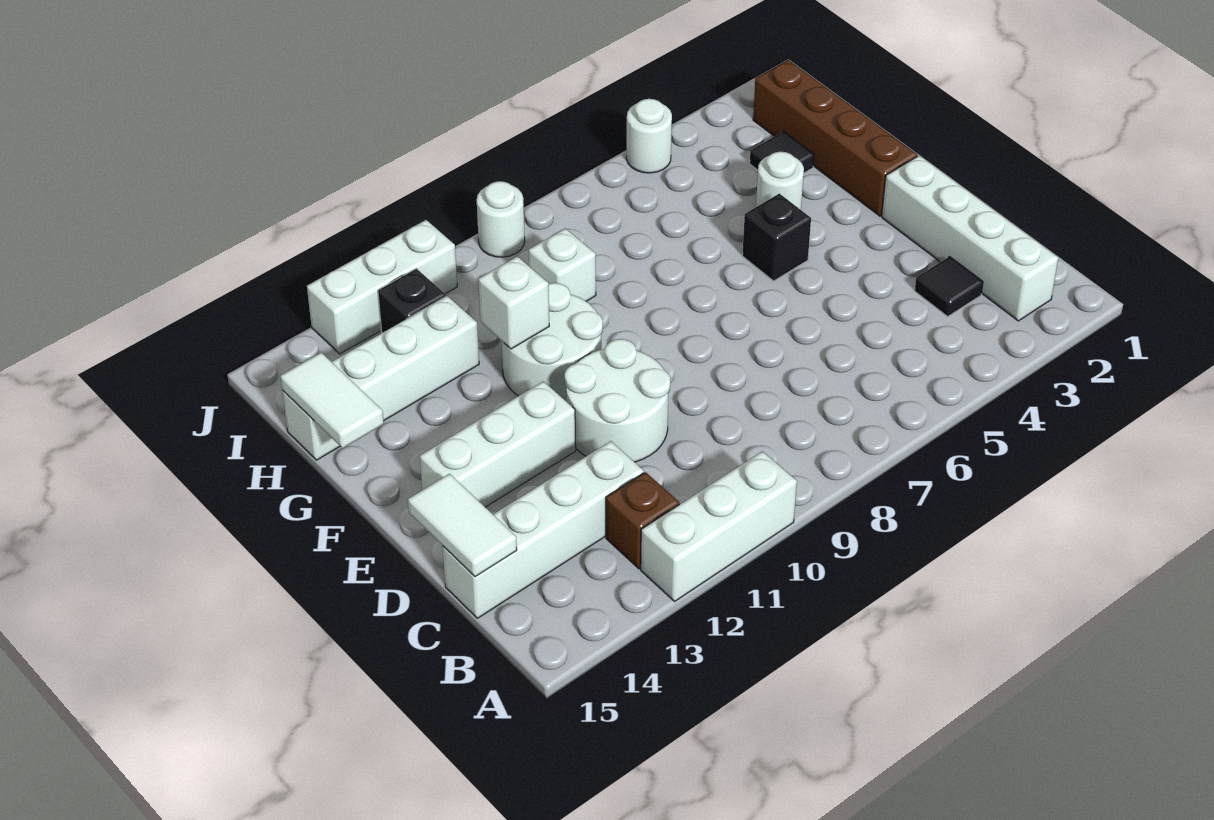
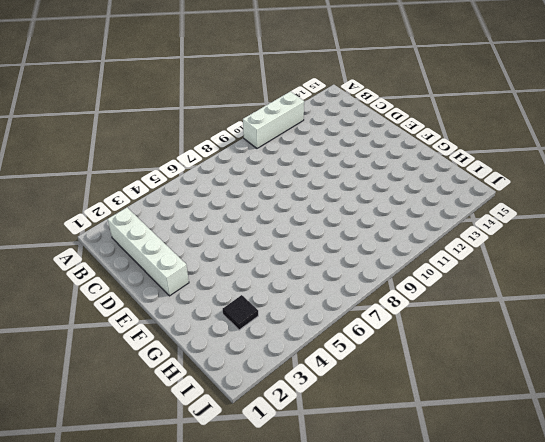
none -> brown brick B12 level 1
none -> black tile C3 level 1
none -> white brick C12:C15 level 1

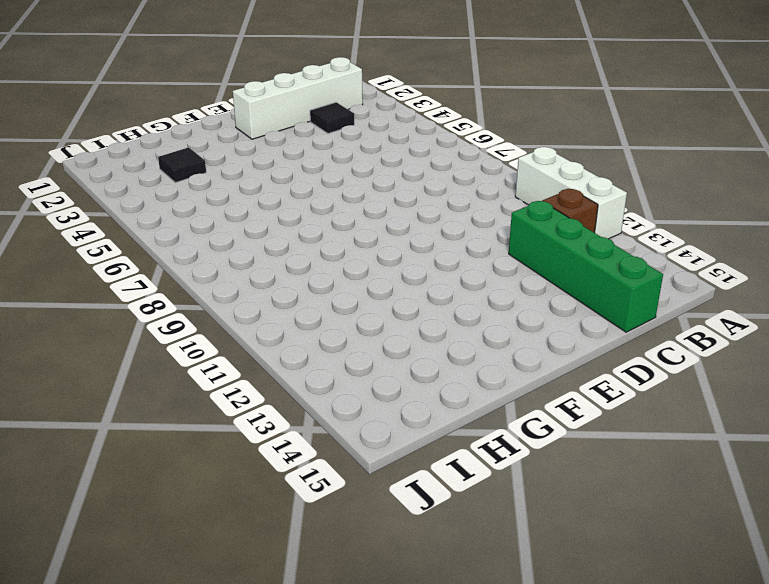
green brick C12:C15 level 1 -> white brick C12:C15 level 1
none -> white round brick D10:E11 level 1
none -> white brick E12:E14 level 1
none -> brown brick F2:I2 level 1

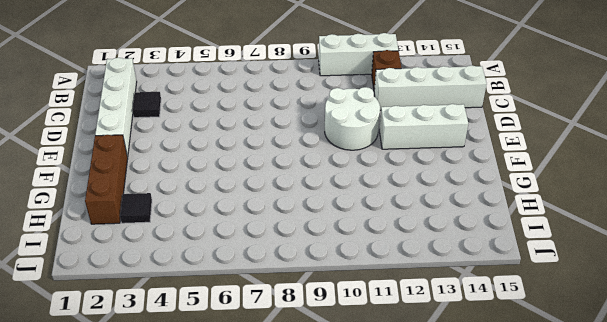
brown brick F2:H2 level 1 -> brown brick F2:I2 level 1
none -> black brick F5 level 1
none -> white round brick F10:G11 level 1
none -> white round brick G4 level 1

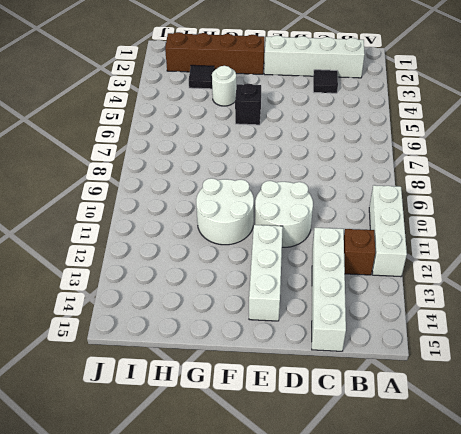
none -> white brick H9 level 1
none -> white brick H12:H15 level 1
none -> black brick I12 level 1

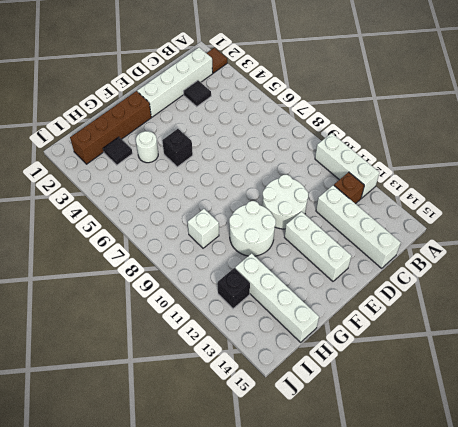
brown tile A2 level 1 -> none
none -> white round brick J5 level 1
none -> white round brick J9 level 1
none -> white brick J11:J13 level 1

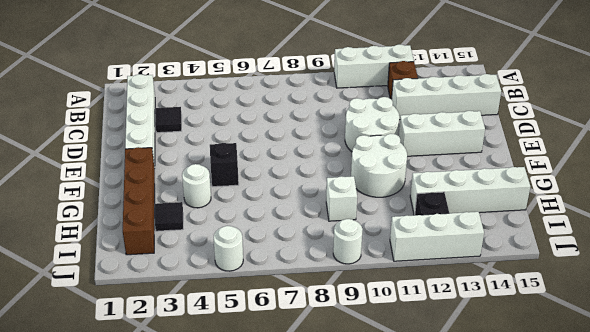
none -> white tile C15:D15 level 2
none -> white brick G11 level 2
none -> white tile G15:H15 level 2

